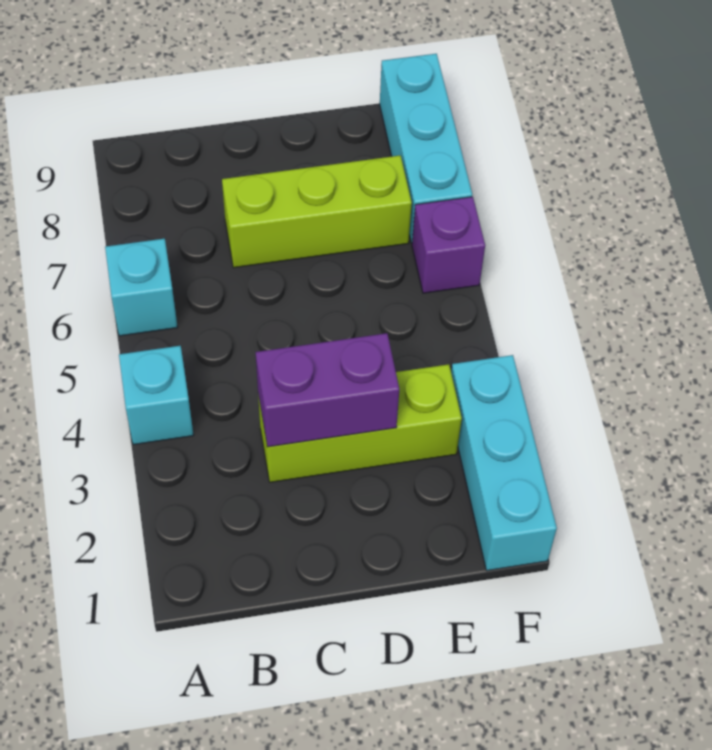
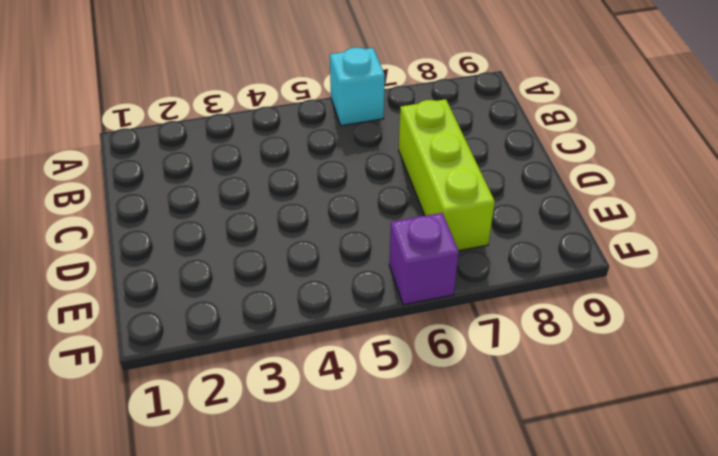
none -> cyan brick A4 level 1
none -> lime brick C3:E3 level 1

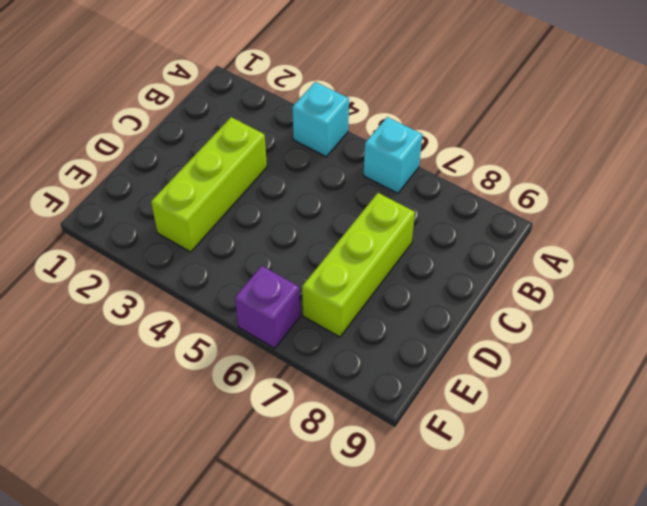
none -> cyan brick F1:F3 level 1
none -> cyan brick F7:F9 level 1

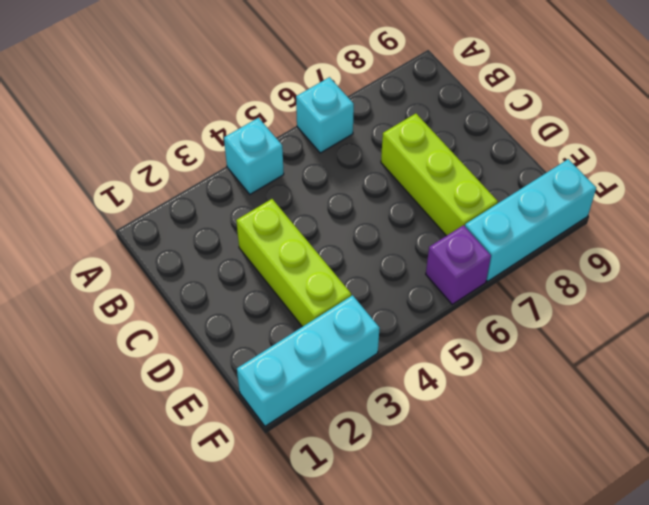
none -> purple brick C3:D3 level 2

